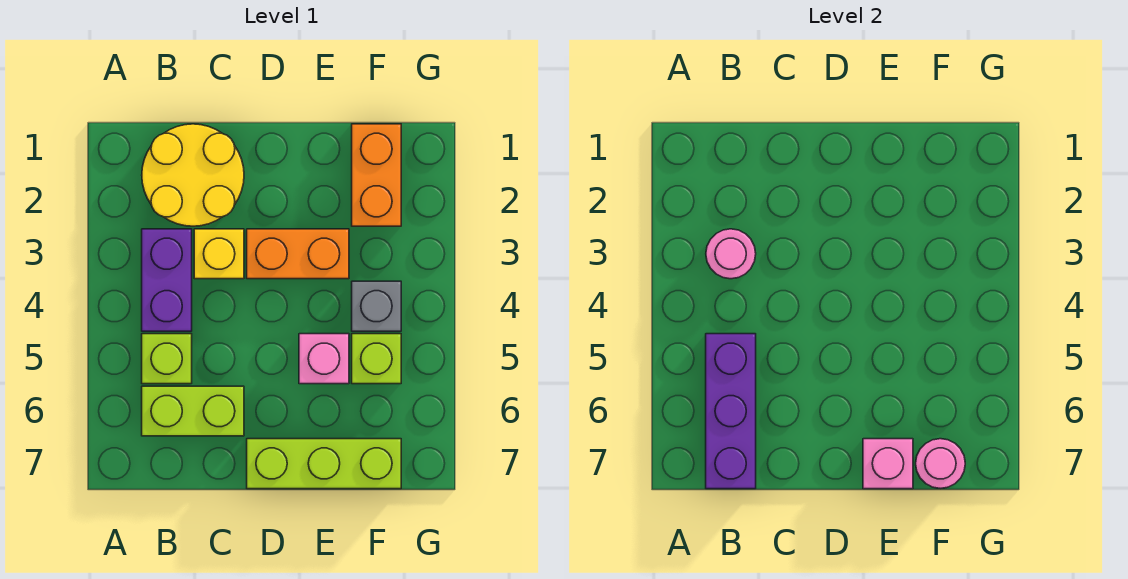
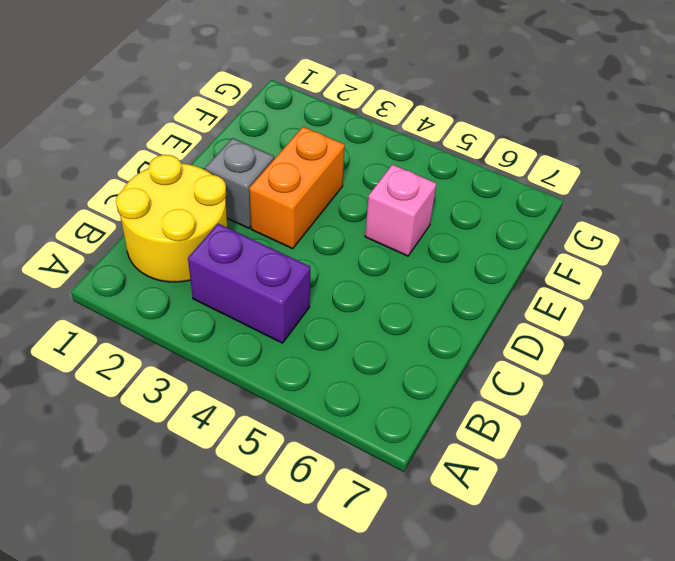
grey brick D2 level 1 -> grey brick F4 level 1
none -> lime brick B5 level 1
none -> lime brick B6:C6 level 1
none -> yellow brick C3 level 1

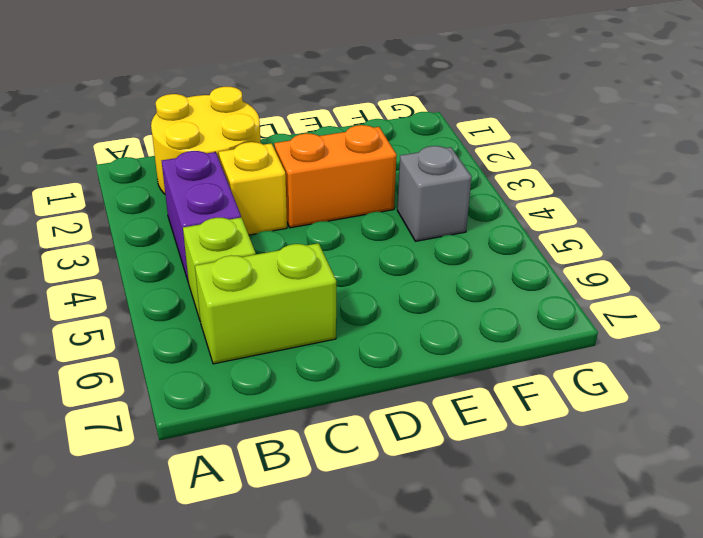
none -> lime brick D7:F7 level 1
none -> pink brick E5 level 1
none -> orange brick F1:F2 level 1

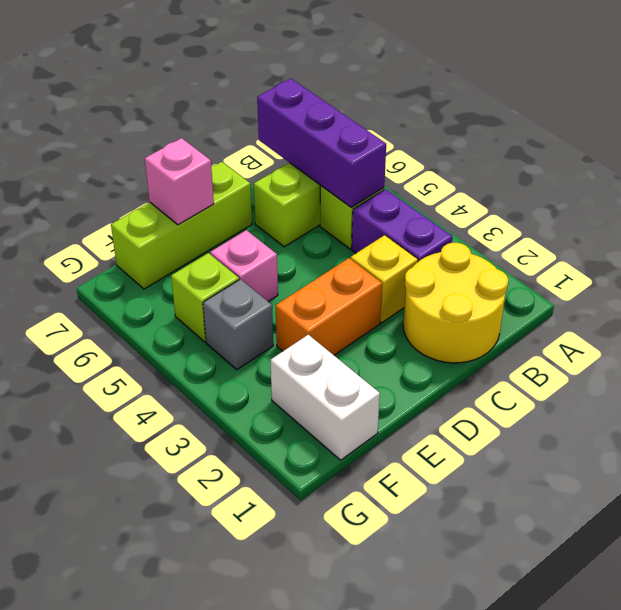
white brick F1:F2 level 1 -> orange brick F1:F2 level 1
none -> pink round brick B3 level 2
none -> pink round brick F7 level 2

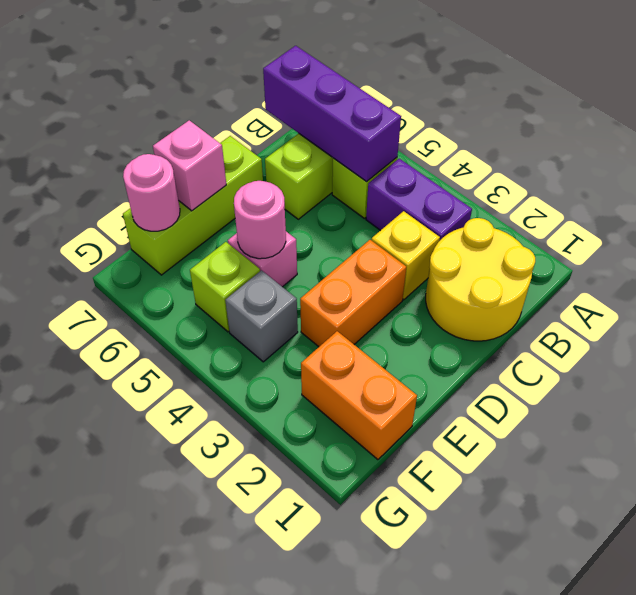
pink round brick E5 level 2 -> pink round brick B3 level 2

